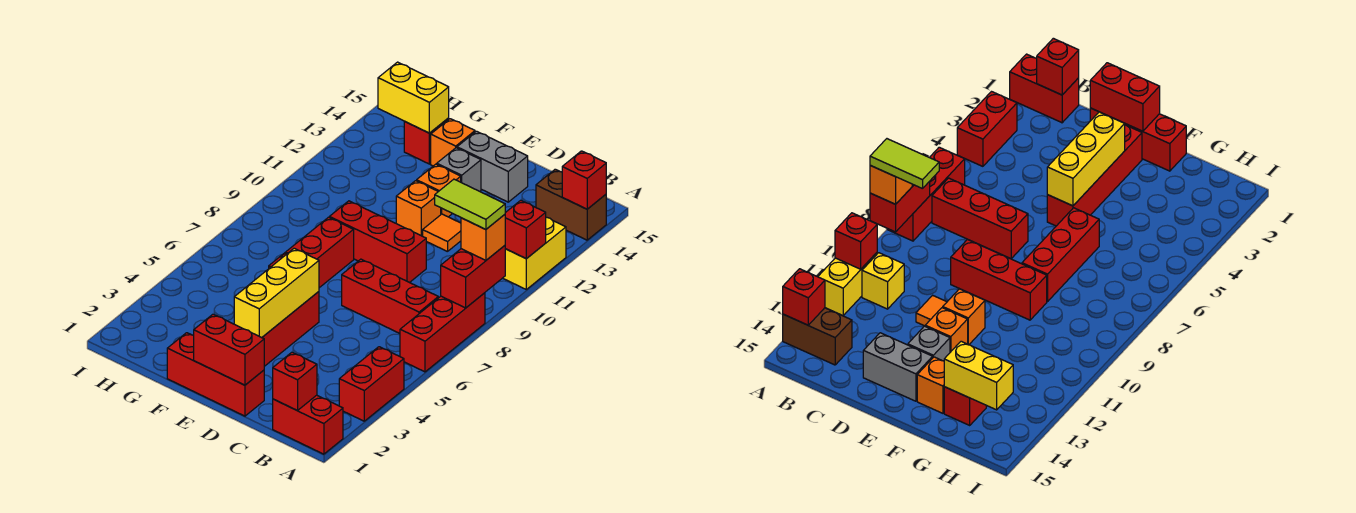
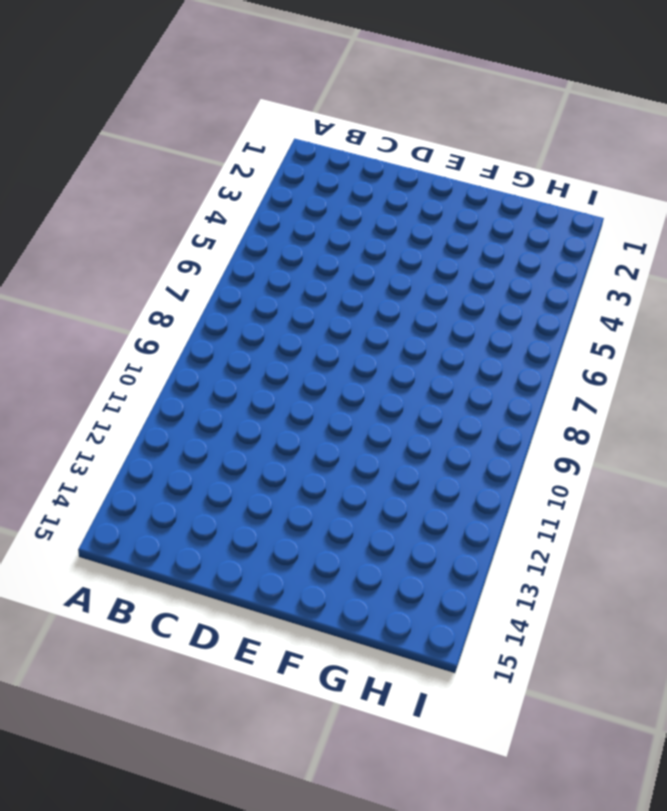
none -> red brick A1:B1 level 1
none -> red brick A3:A4 level 1
none -> red brick A6:A8 level 1

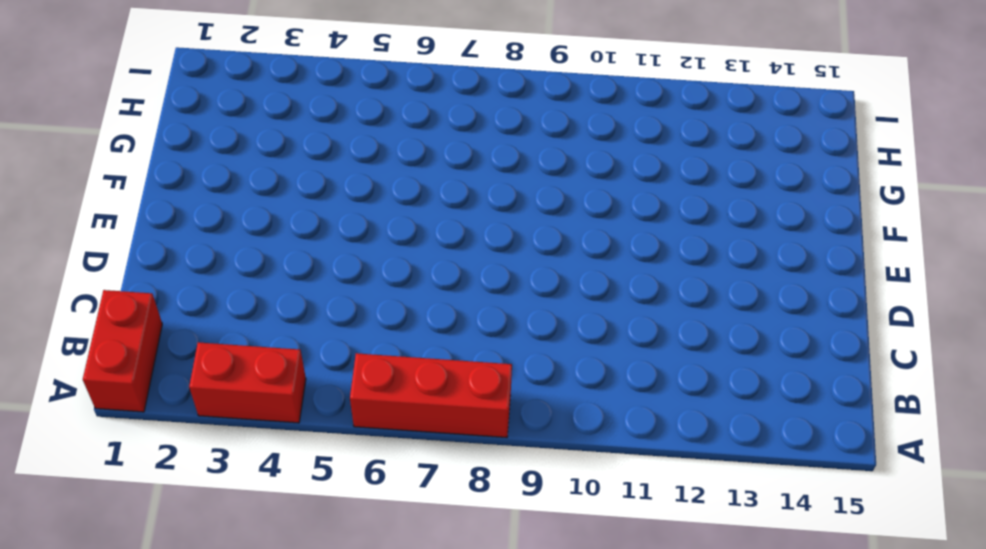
none -> yellow brick A11:A12 level 1
none -> brown brick A14:B14 level 1
none -> red brick B7:D7 level 1

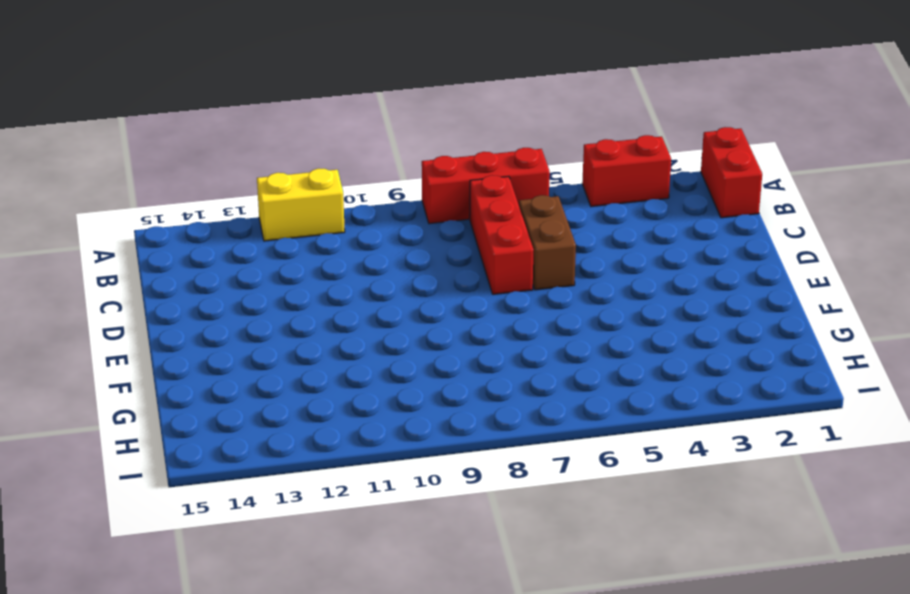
brown brick C6:D6 level 1 -> brown brick A14:B14 level 1
none -> yellow brick B11 level 1
none -> red brick D1:F1 level 1
none -> red brick D9:F9 level 1

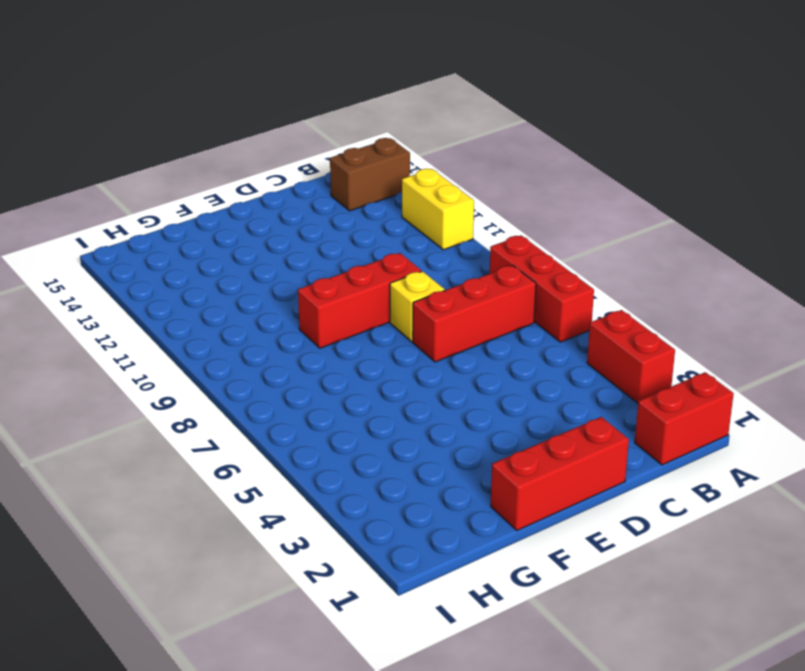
yellow brick D8 level 1 -> yellow brick B11 level 1
none -> orange tile D11 level 1
none -> grey brick D14:E14 level 1
none -> red brick E2:E5 level 1

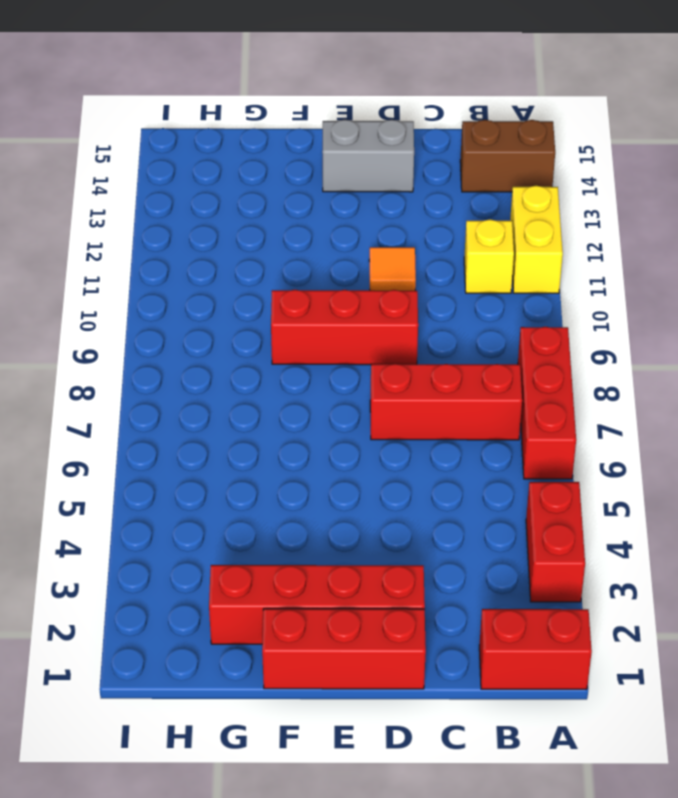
red brick D2:G2 level 1 -> red brick E2:E5 level 1
none -> orange brick E11 level 1
none -> orange brick E12 level 1
none -> grey brick E13 level 1

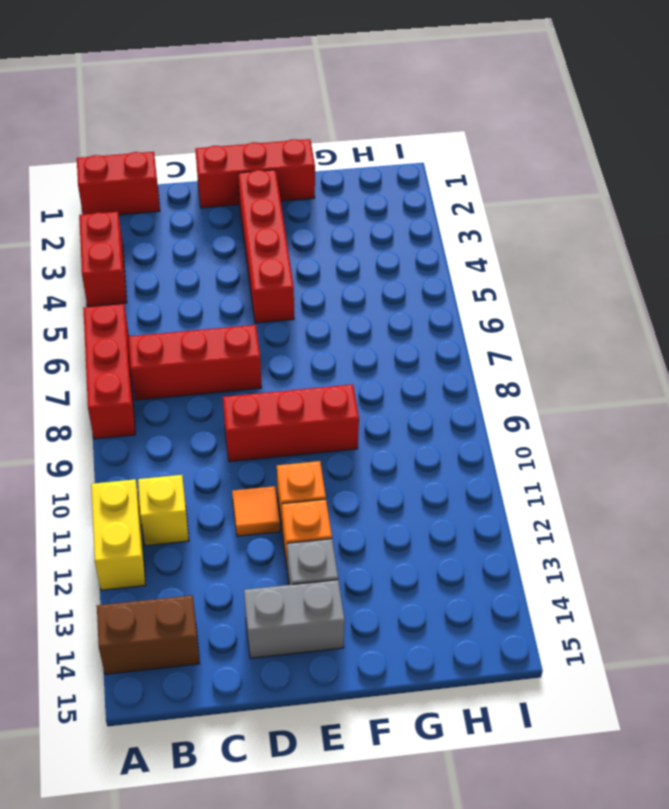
none -> red brick F6:F8 level 1
none -> orange brick F14 level 1
none -> red brick G14 level 1

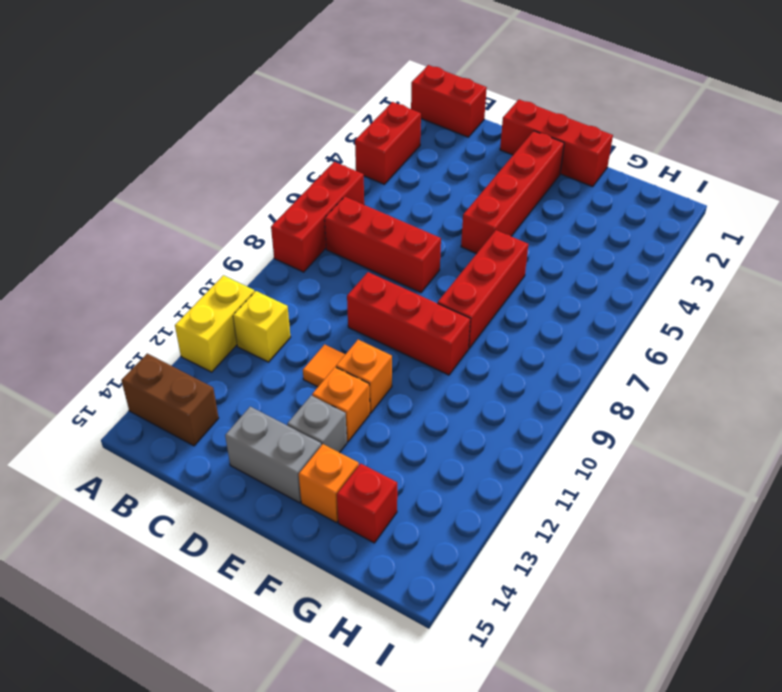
none -> red brick A8:A9 level 2
none -> red brick A11 level 2
none -> red brick A14 level 2

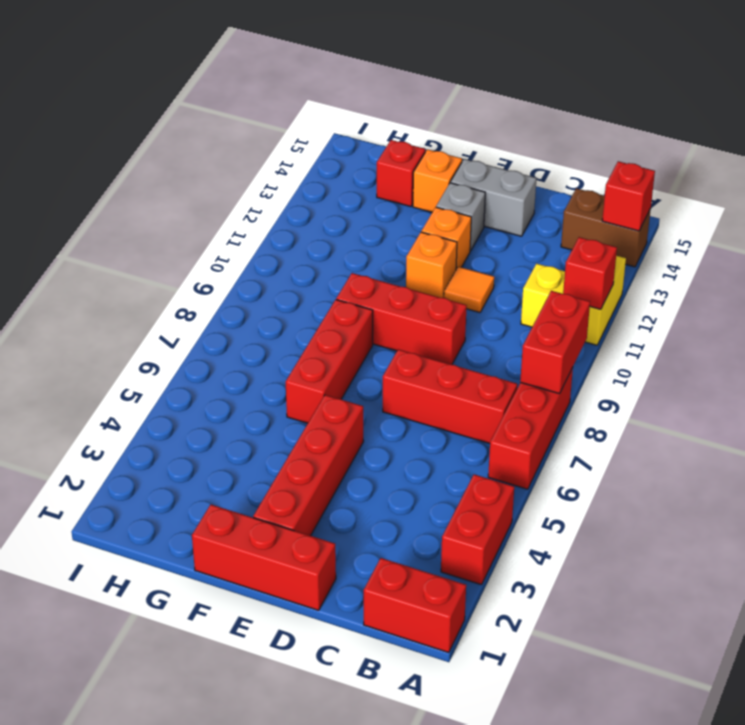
none -> red brick B1 level 2
none -> red brick D1:E1 level 2
none -> yellow brick E3:E5 level 2

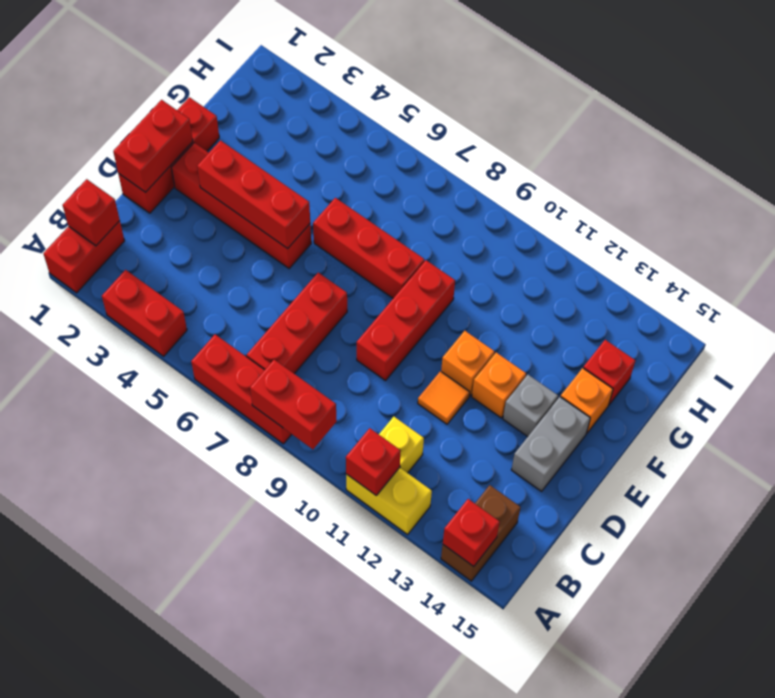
red brick E3:E5 level 2 -> yellow brick E3:E5 level 2
none -> yellow brick G14:H14 level 2
none -> orange brick A9 level 3
none -> lime tile A9:B9 level 4

